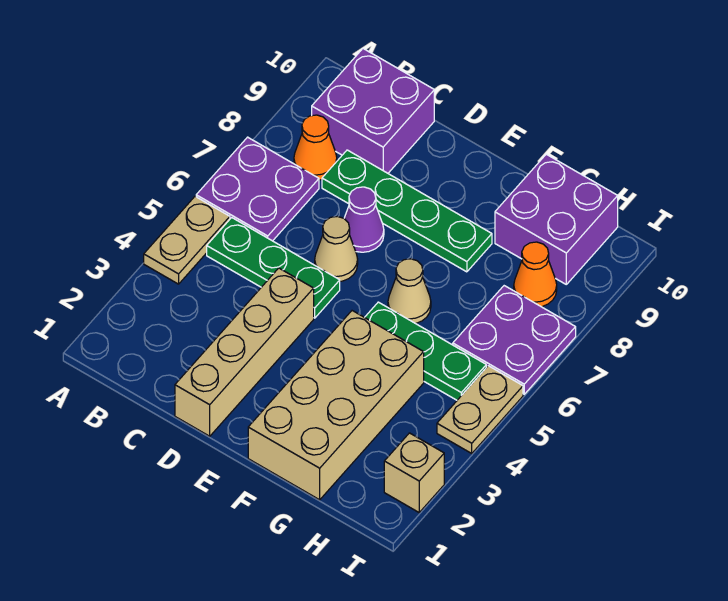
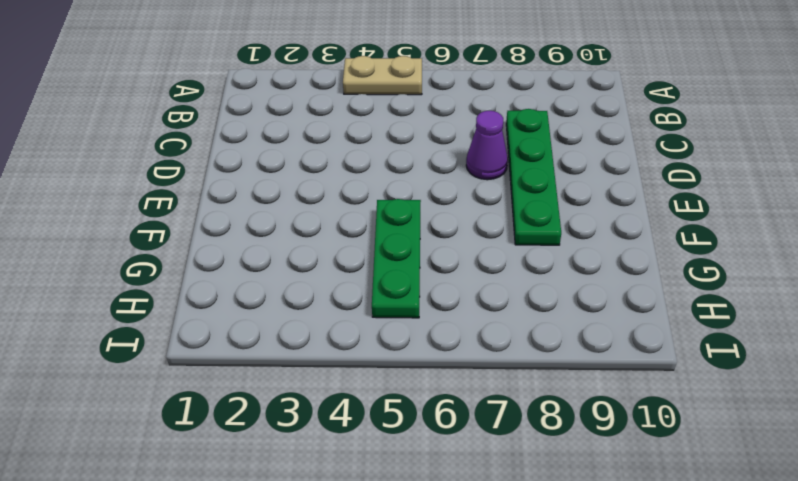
none -> purple plate A6:B7 level 1
none -> green plate B5:D5 level 1
none -> orange cone B8 level 1

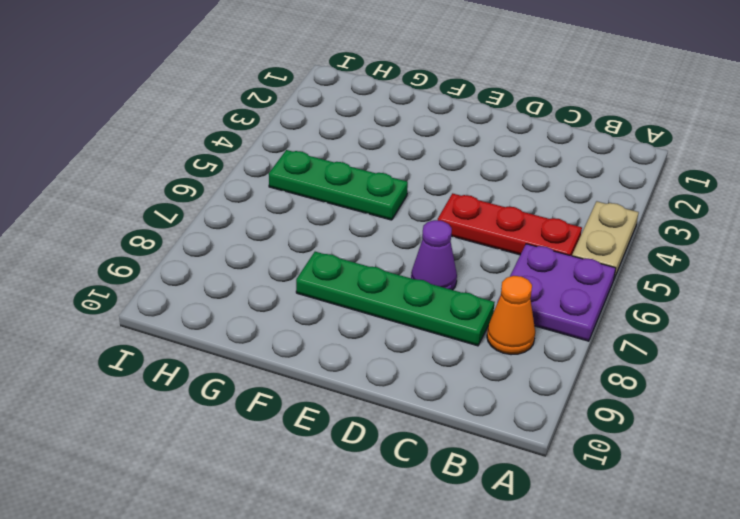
red plate B5:D5 level 1 -> green plate B5:D5 level 1
none -> purple brick B9:C10 level 1
none -> tan brick D1:D4 level 1
none -> tan cone D6 level 1

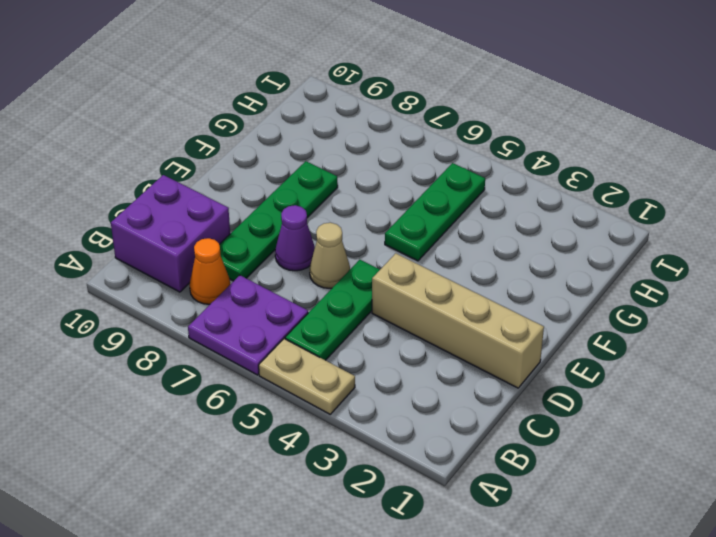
none -> tan brick F1:G4 level 1
none -> tan cone F6 level 1
none -> purple brick G9:H10 level 1

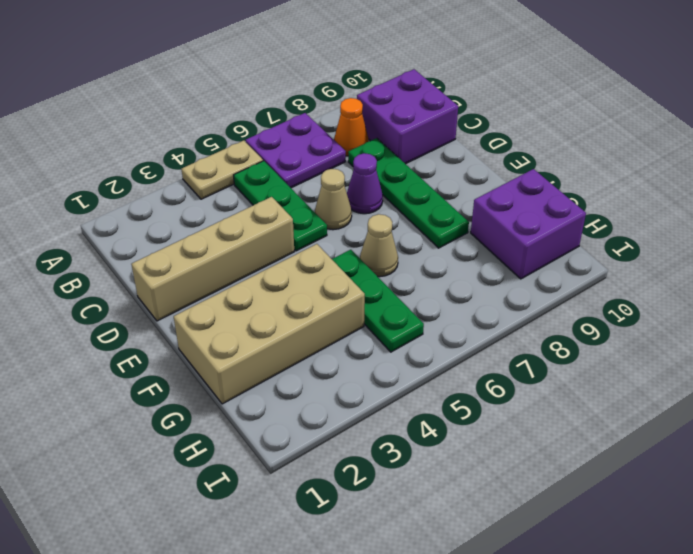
none -> purple plate H6:I7 level 1
none -> orange cone H8 level 1
none -> tan brick I2 level 1

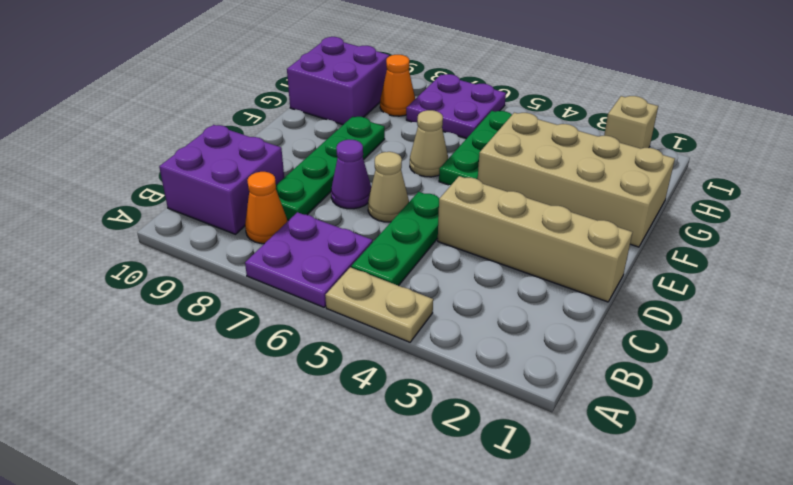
none -> tan plate I4:I5 level 1

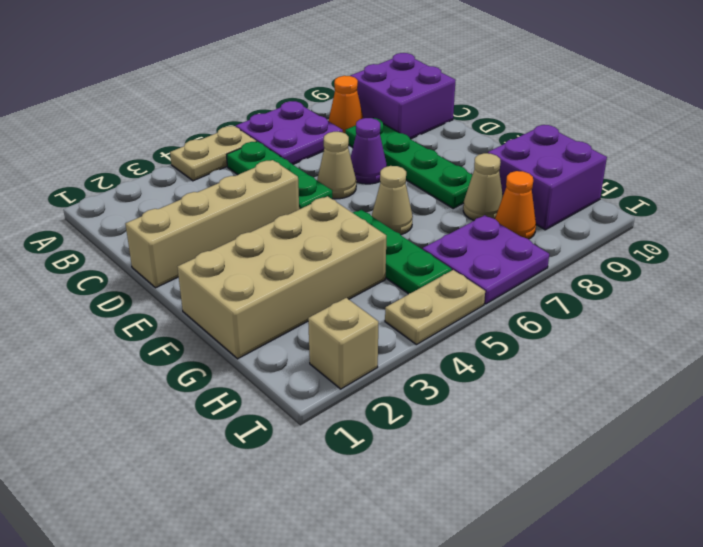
tan cone G8 level 1 -> none

